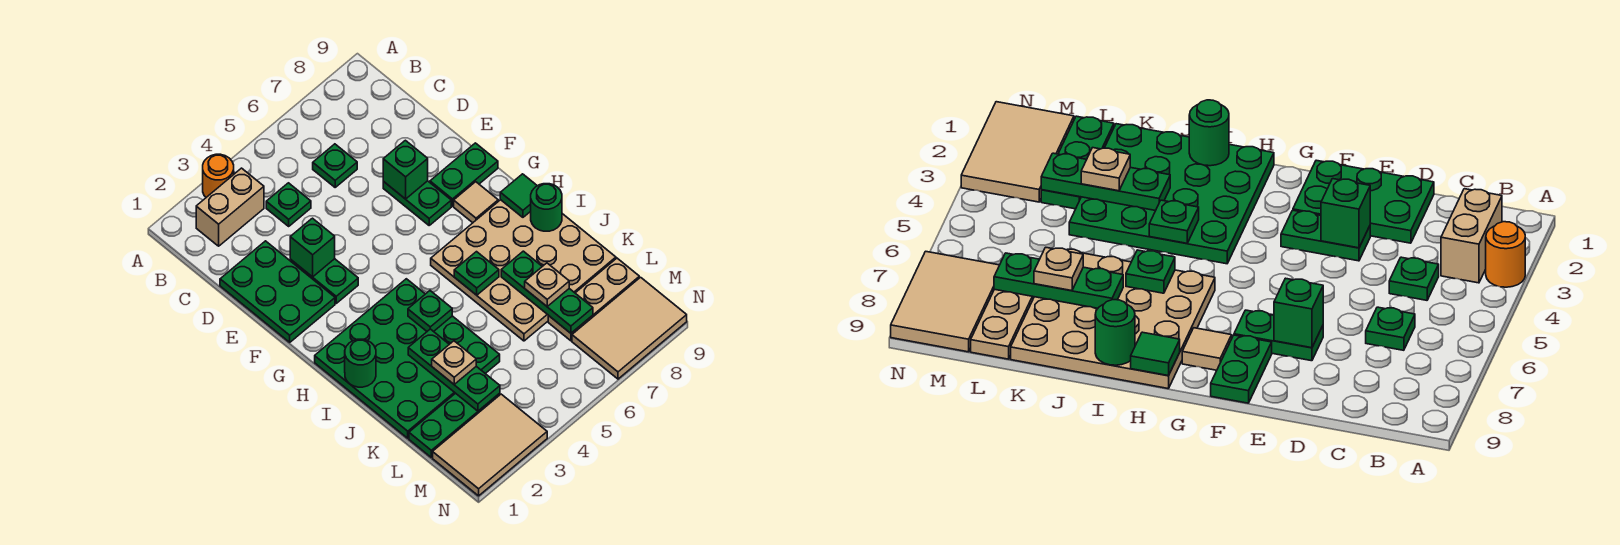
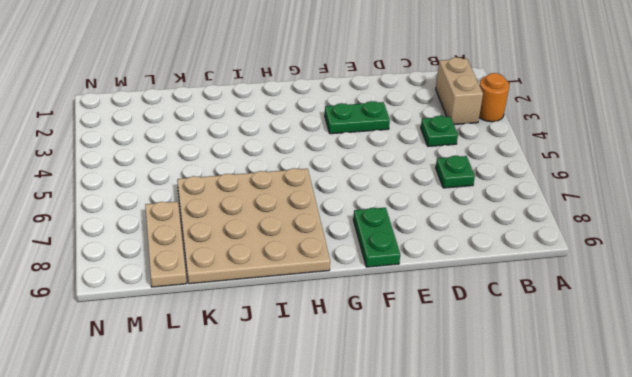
none -> green plate D1:F2 level 1
none -> green plate E7:F7 level 1
none -> tan tile G8 level 1

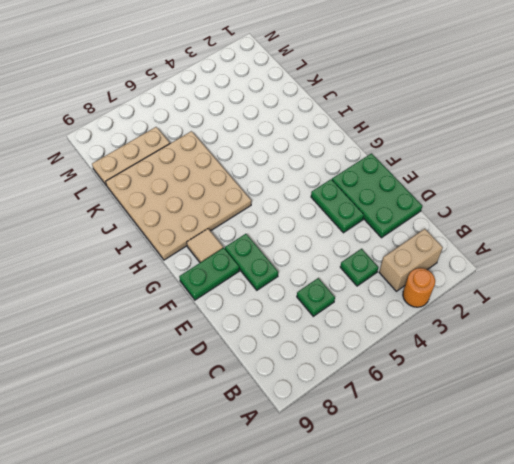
none -> green plate H1:K4 level 1
none -> green plate L1:L3 level 1
none -> tan tile M1:N3 level 1

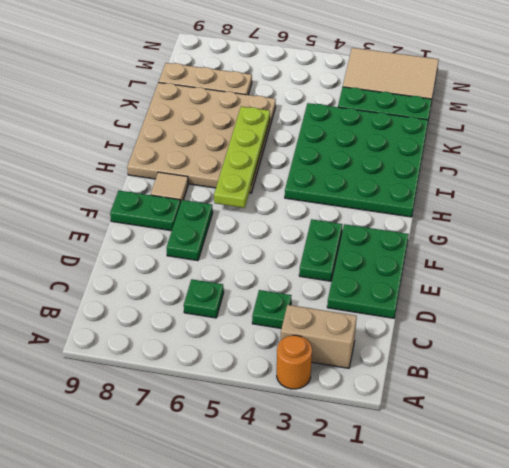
lime plate G6:J6 level 2 -> green plate I6 level 2
none -> tan tile M7:N9 level 1
none -> green brick E3 level 2
none -> green brick E7 level 2

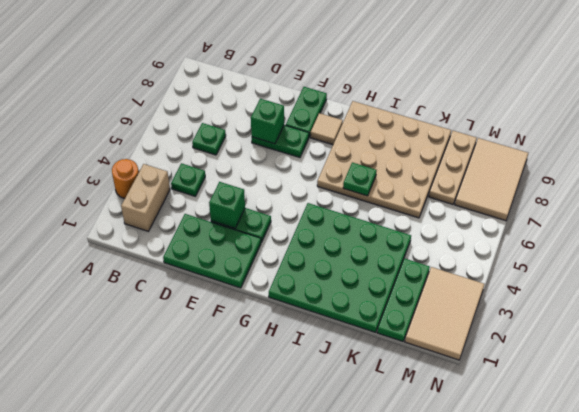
none -> green tile H9 level 2
none -> green round brick I1 level 2
none -> green plate I4 level 2

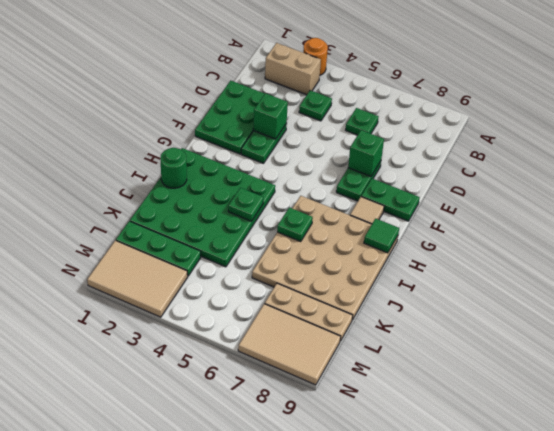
none -> green round brick I9 level 2
none -> green plate J3:L3 level 2
none -> green plate J7:L7 level 2

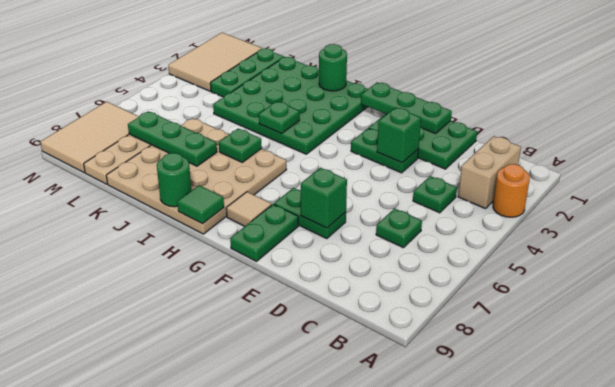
green plate E1:G1 level 2 -> green plate J3:L3 level 2
none -> tan plate K3 level 3
none -> tan plate K7 level 3

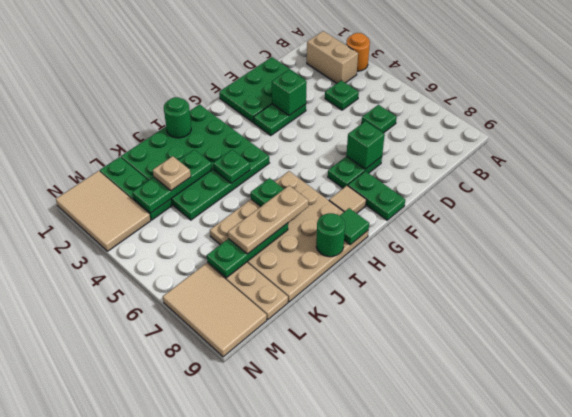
tan plate I7:K7 level 3 -> tan plate K7 level 3

